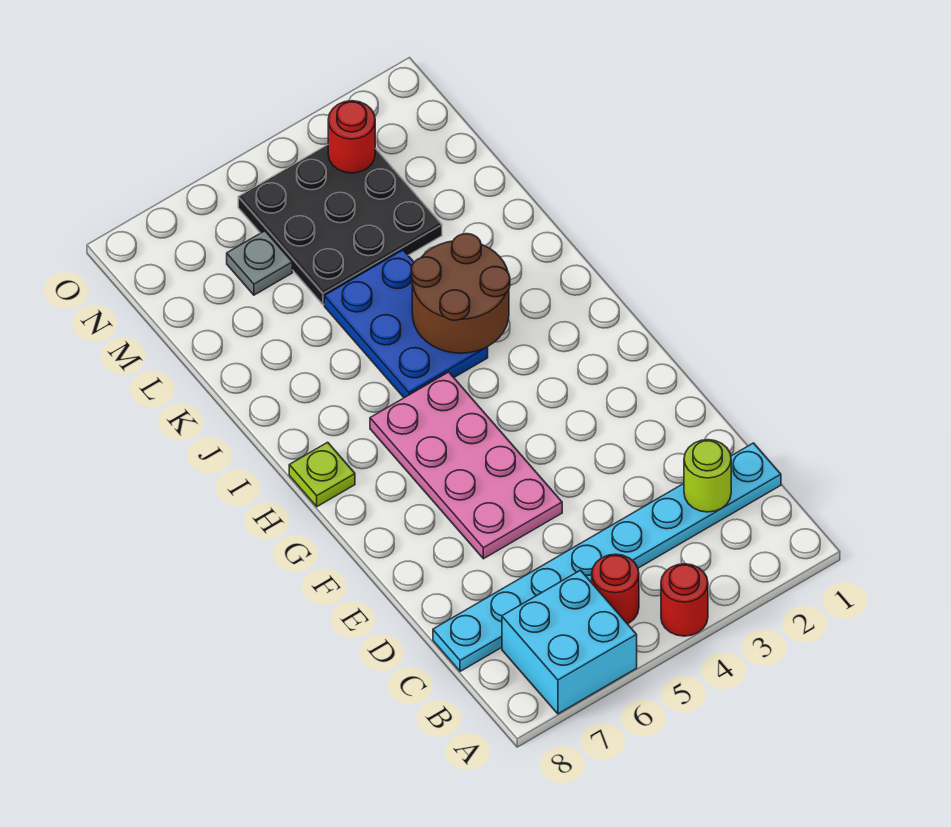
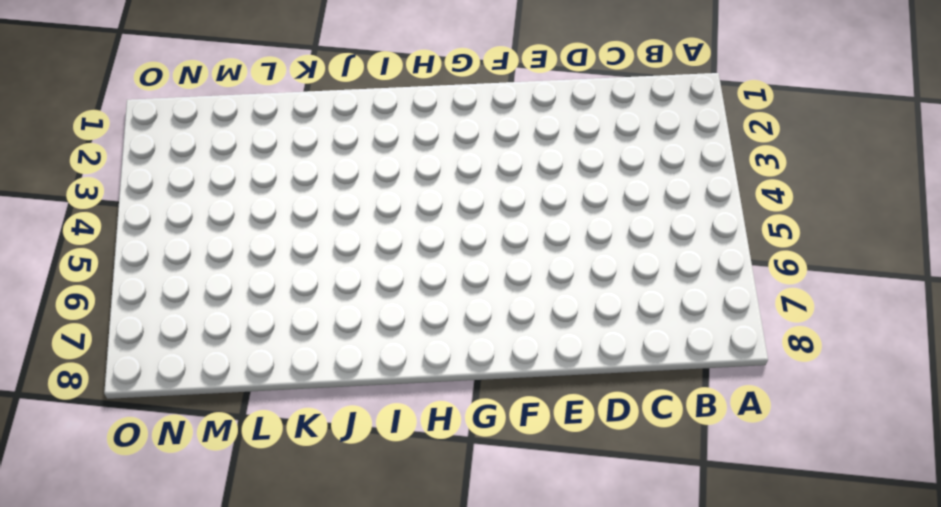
none -> red round brick A4 level 1
none -> cyan brick A6:B7 level 1
none -> red round brick B5 level 1

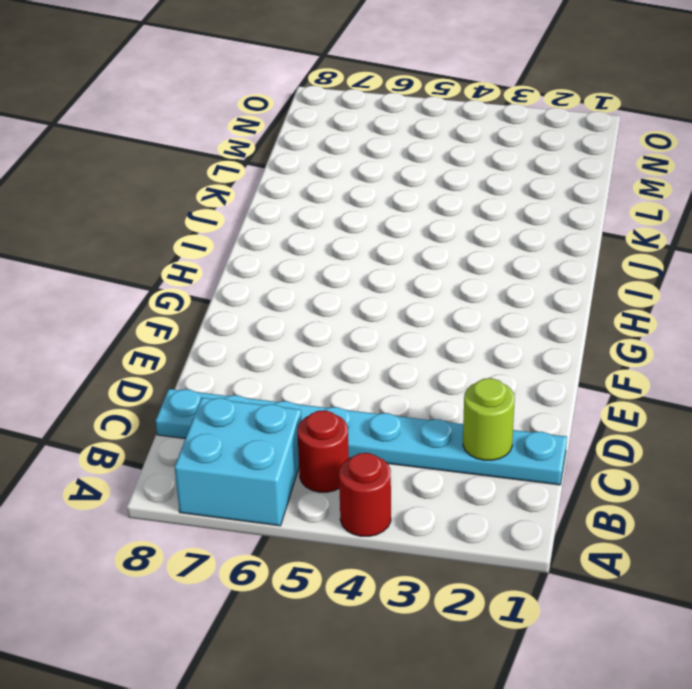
none -> pink plate E5:H6 level 1
none -> lime plate H8 level 1
none -> blue plate I4:K5 level 1

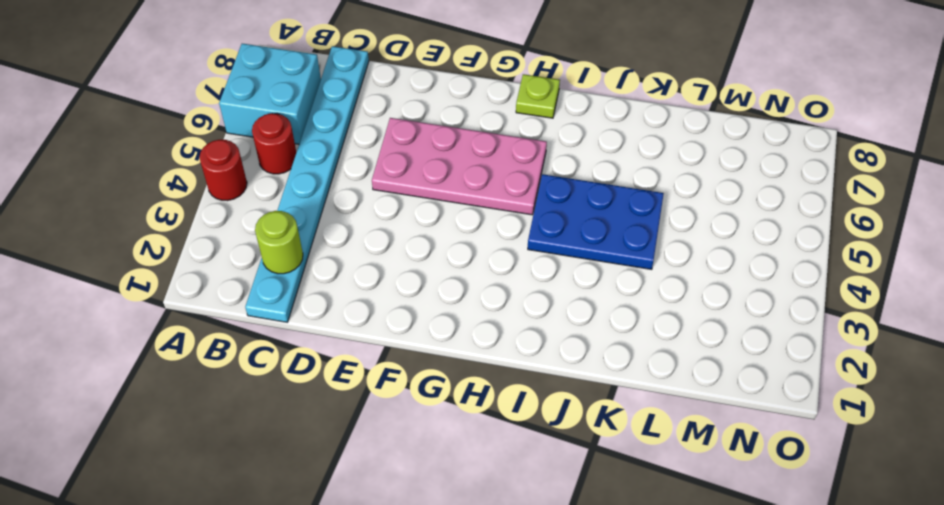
none -> black plate L3:N5 level 1
none -> grey plate M6 level 1
none -> brown round brick I3:J4 level 2

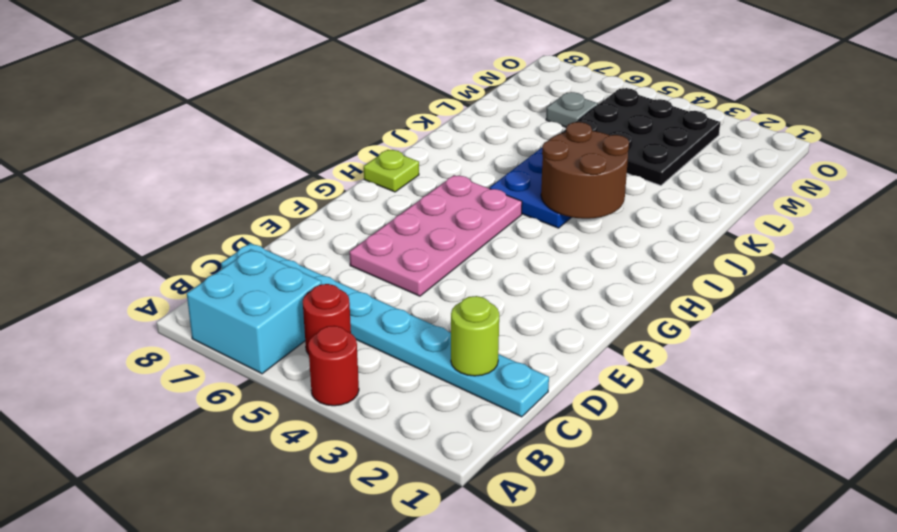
none -> red round brick N3 level 2

